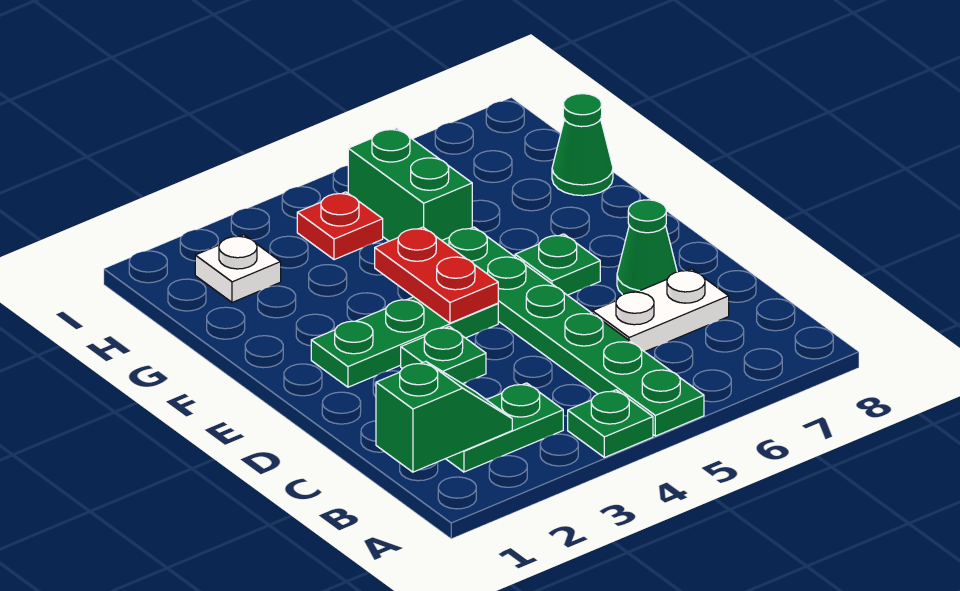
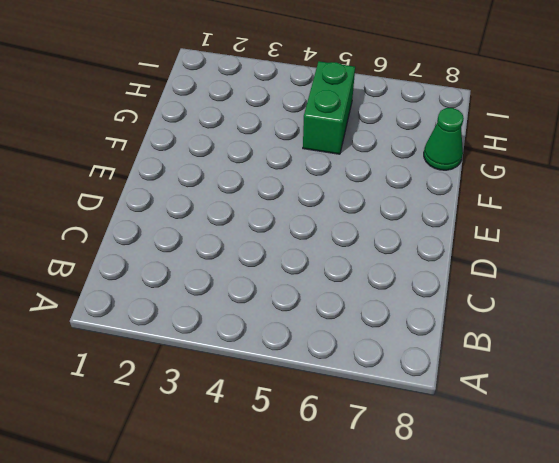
none -> green plate A4 level 1
none -> green plate A5:F5 level 1
none -> green plate B2:B3 level 1

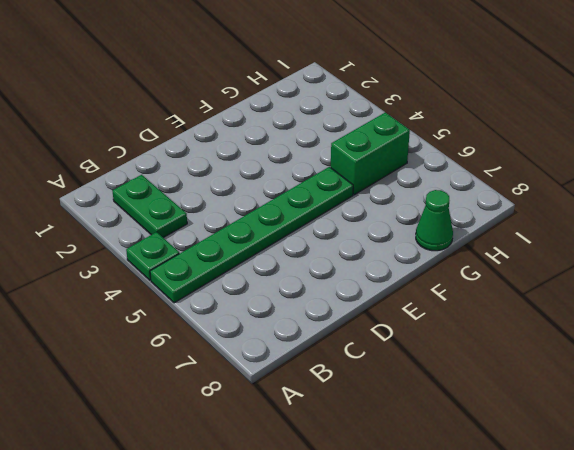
none -> white plate C6:C7 level 1
none -> green plate D3 level 1
none -> green cone D7 level 1

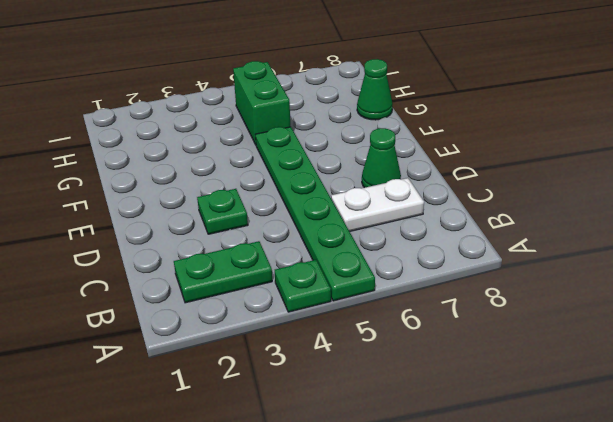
none -> green plate E2:E4 level 1
none -> green plate E6 level 1
none -> white plate H2 level 1

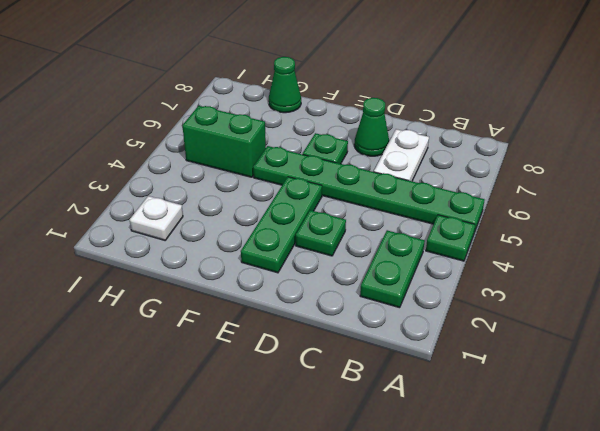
none -> red plate H4 level 1
none -> green slope B1:B2 level 2 top 1
none -> red plate E4:F4 level 2

